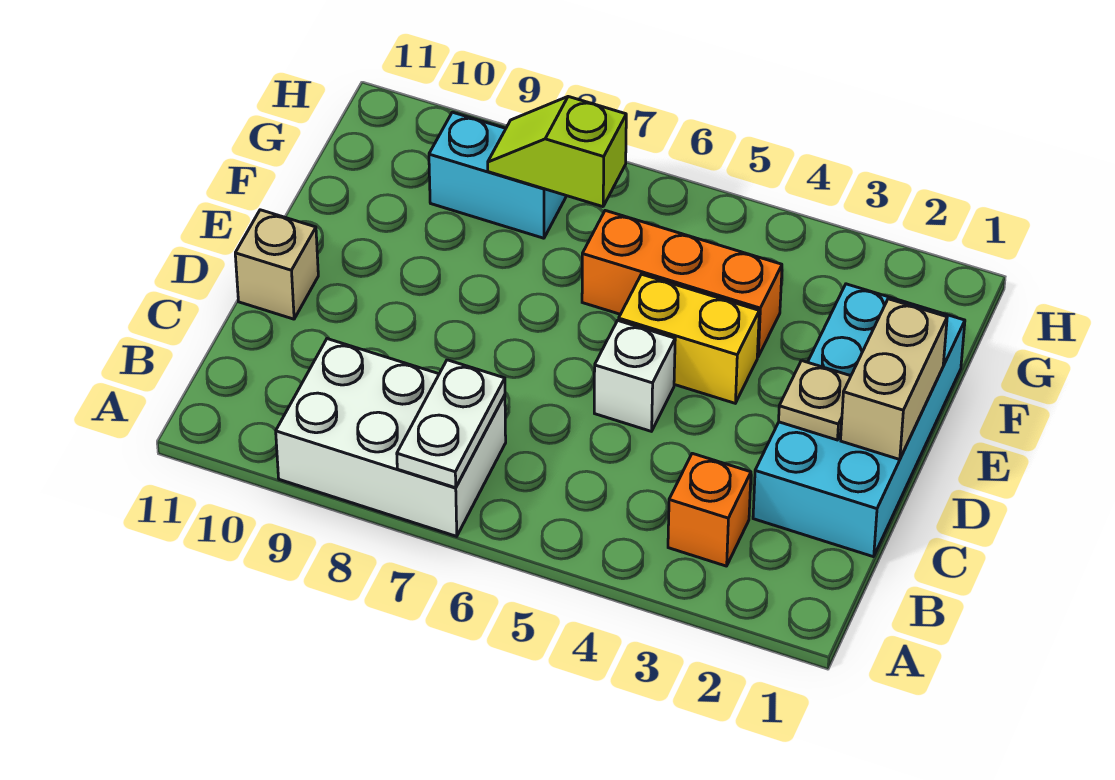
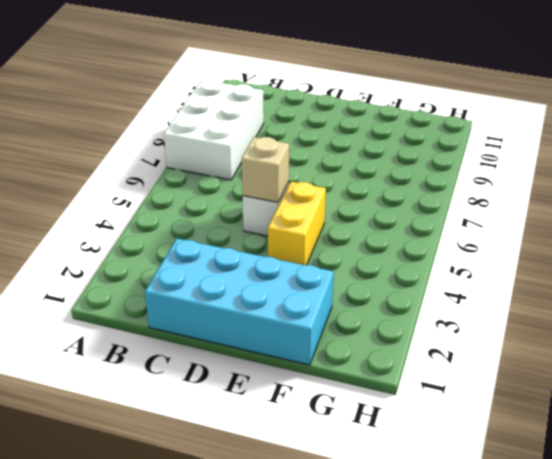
tan brick D5 level 2 -> tan brick D11 level 1
none -> orange brick B3 level 1
none -> orange brick F4:F6 level 1
none -> cyan brick G8:G9 level 1

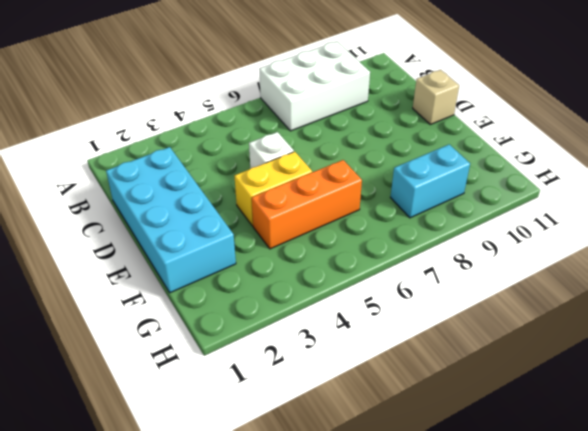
none -> orange brick B3 level 1
none -> white plate A7:B7 level 2
none -> tan brick D1:E1 level 2

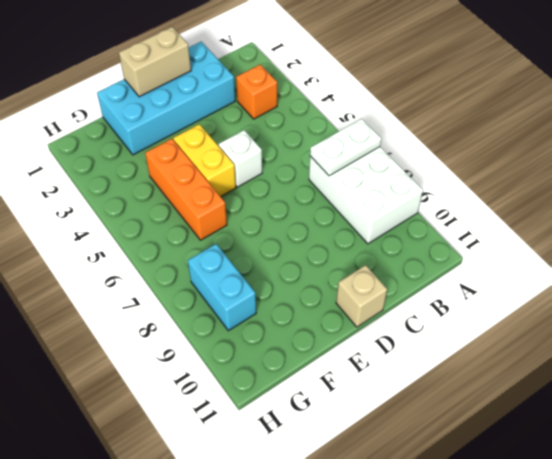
none -> tan plate D2 level 2
none -> lime slope G7:G8 level 2 top 7

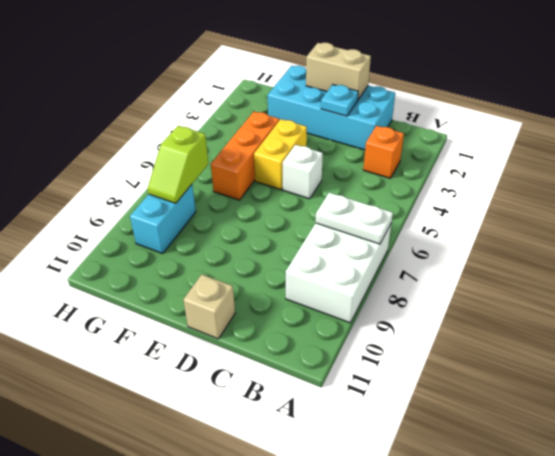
cyan plate D2 level 2 -> tan plate D2 level 2

